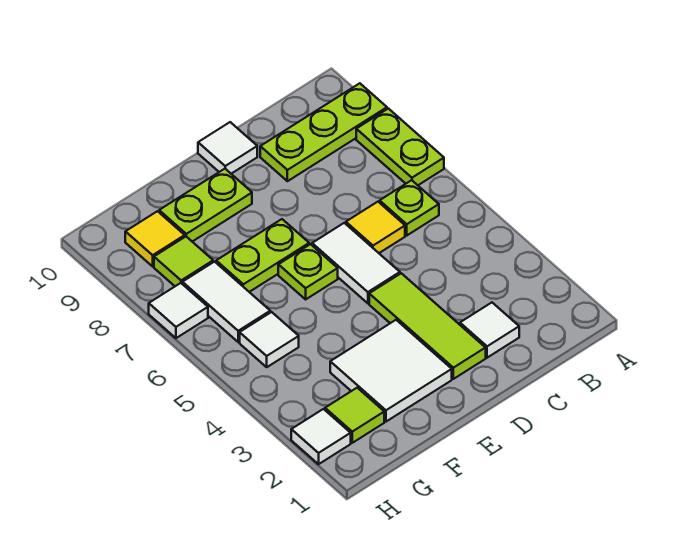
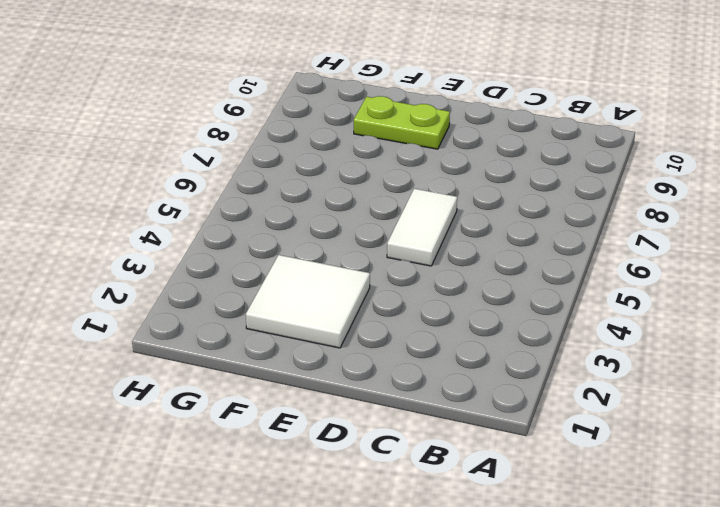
none -> lime plate A7:A8 level 1
none -> lime plate A9:C9 level 1
none -> lime plate B6 level 1

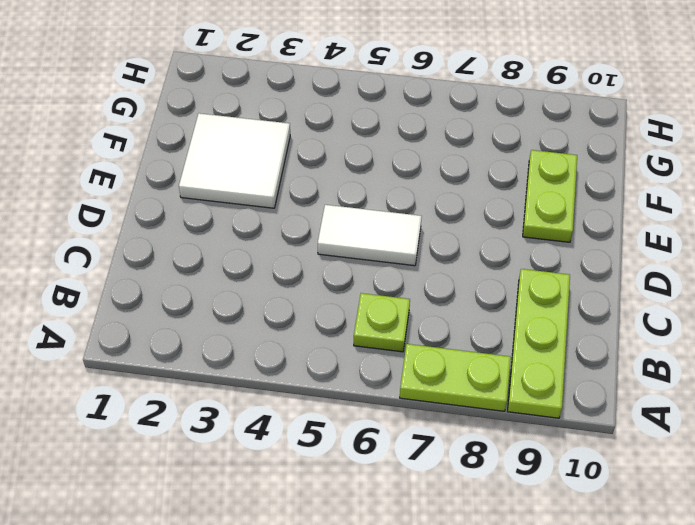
none -> white tile C2 level 1
none -> yellow tile C6 level 1
none -> lime tile D2:D4 level 1

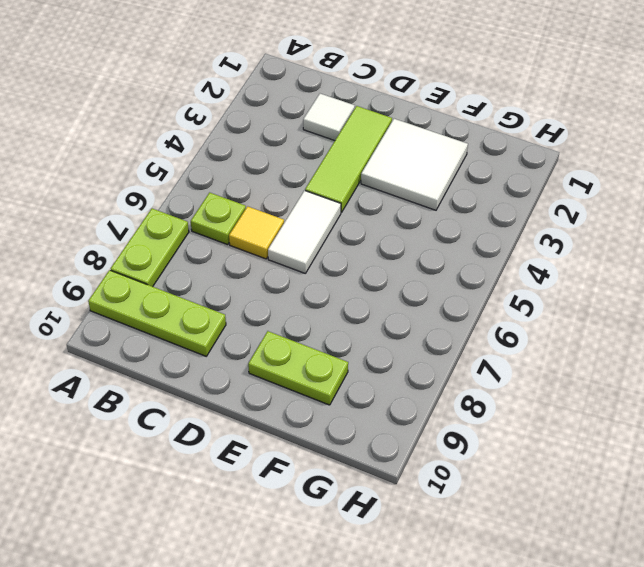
none -> white tile D10 level 1
none -> lime plate E6 level 1
none -> lime plate E7:F7 level 1

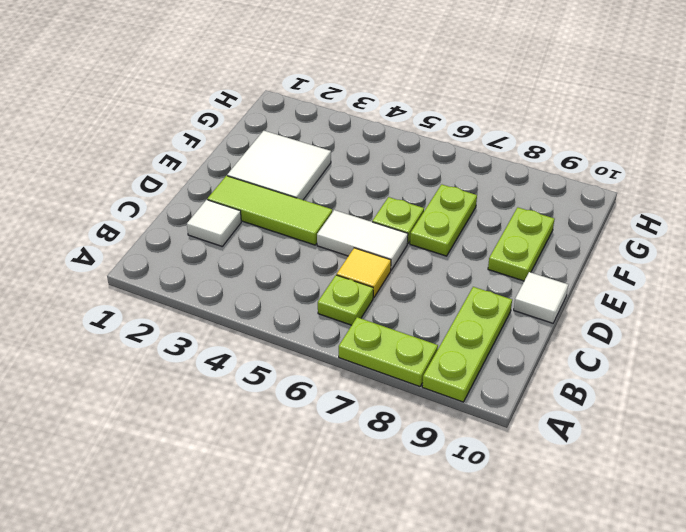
none -> lime tile G2 level 1
none -> white tile G5 level 1
none -> white tile G6:G7 level 1

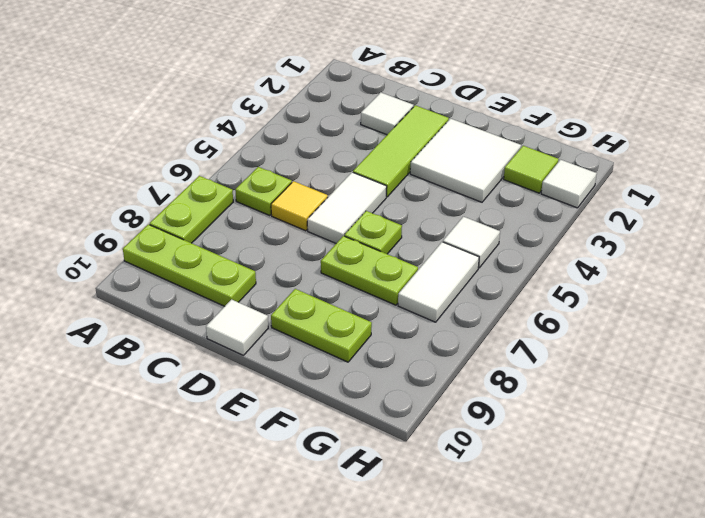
none -> lime tile G8 level 1
none -> yellow tile G9 level 1
none -> white tile H7 level 1

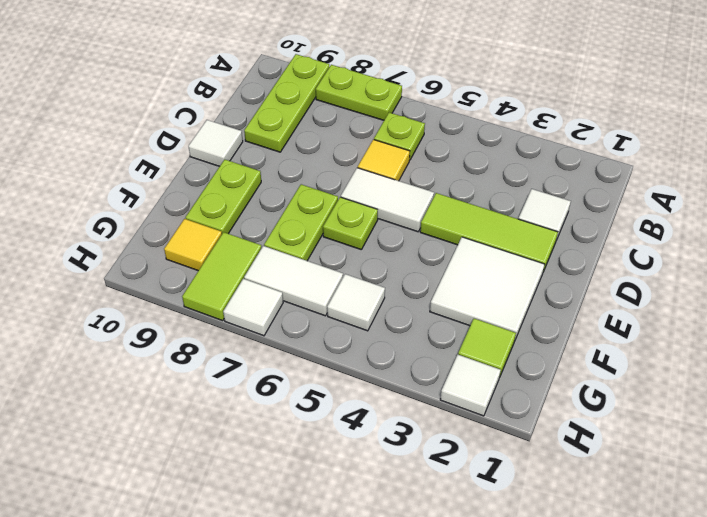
lime tile G8:H8 level 1 -> lime tile G8 level 1

